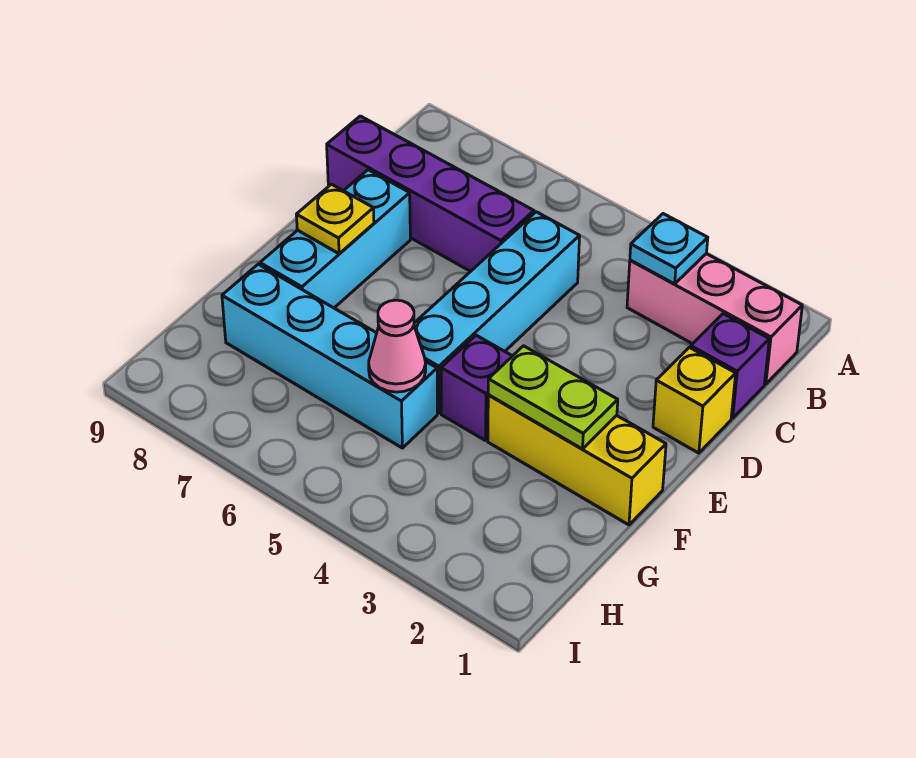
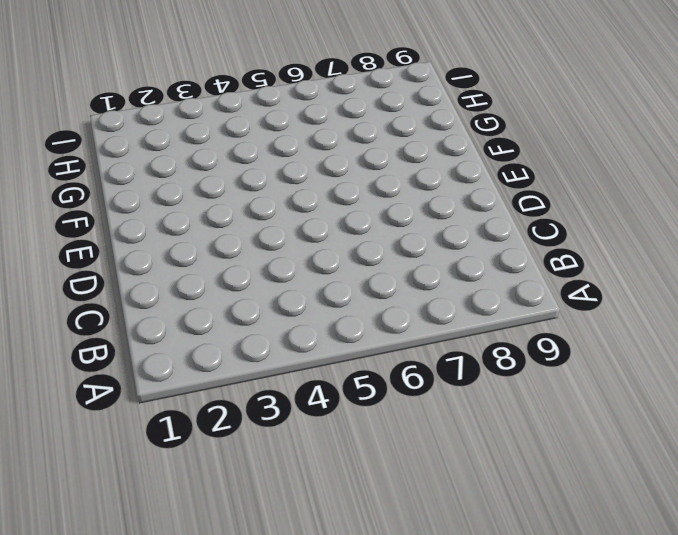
none -> pink brick B1:B3 level 1
none -> purple brick C1 level 1
none -> cyan brick C5:F5 level 1

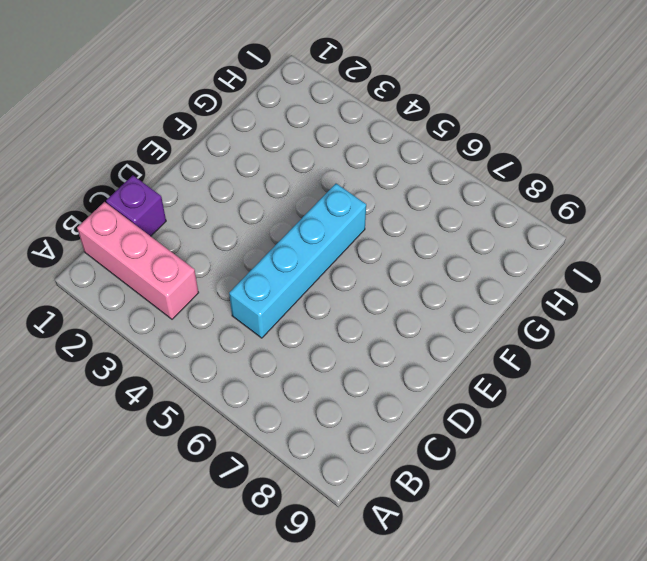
none -> purple brick C6:C9 level 1
none -> yellow brick D1 level 1
none -> cyan brick D8:F8 level 1

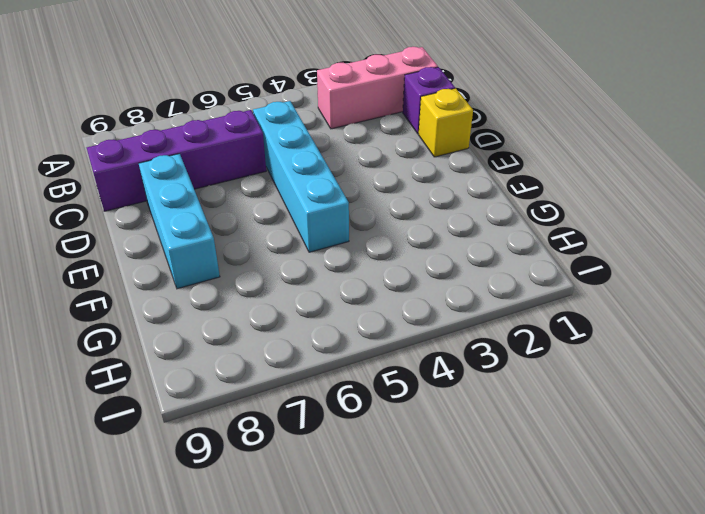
none -> yellow brick F1:F3 level 1
none -> purple brick F4 level 1
none -> cyan brick G5:G8 level 1

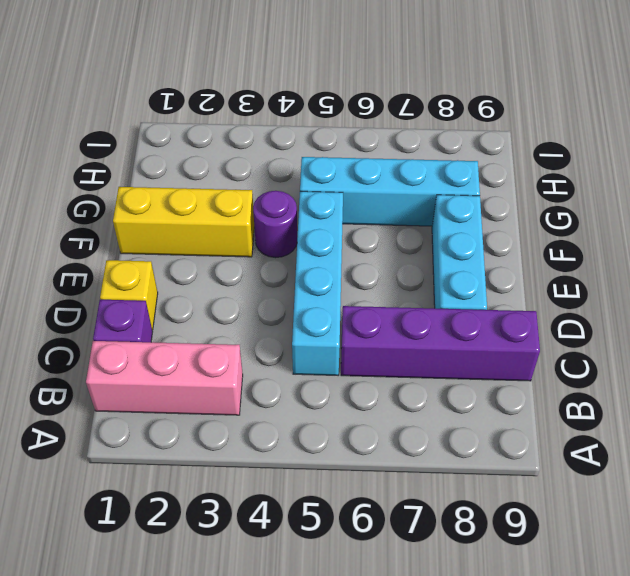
purple round brick F4 level 1 -> purple brick F4 level 1
none -> cyan plate B3 level 2
none -> yellow plate E8 level 2
none -> lime plate F2:F3 level 2

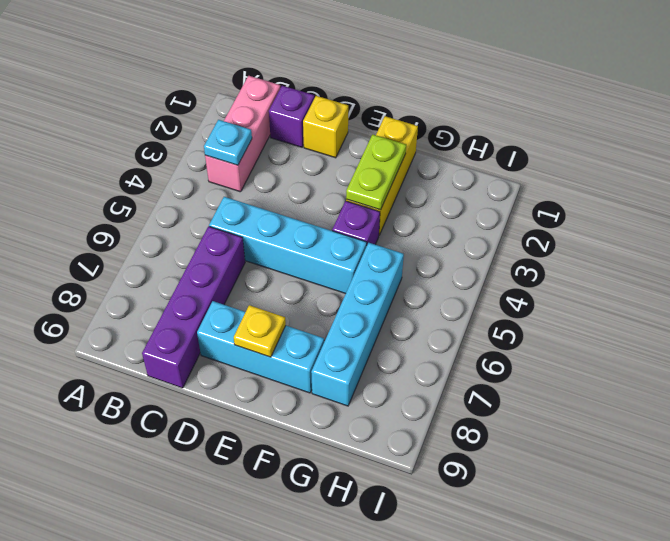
none -> pink cone G5 level 2

